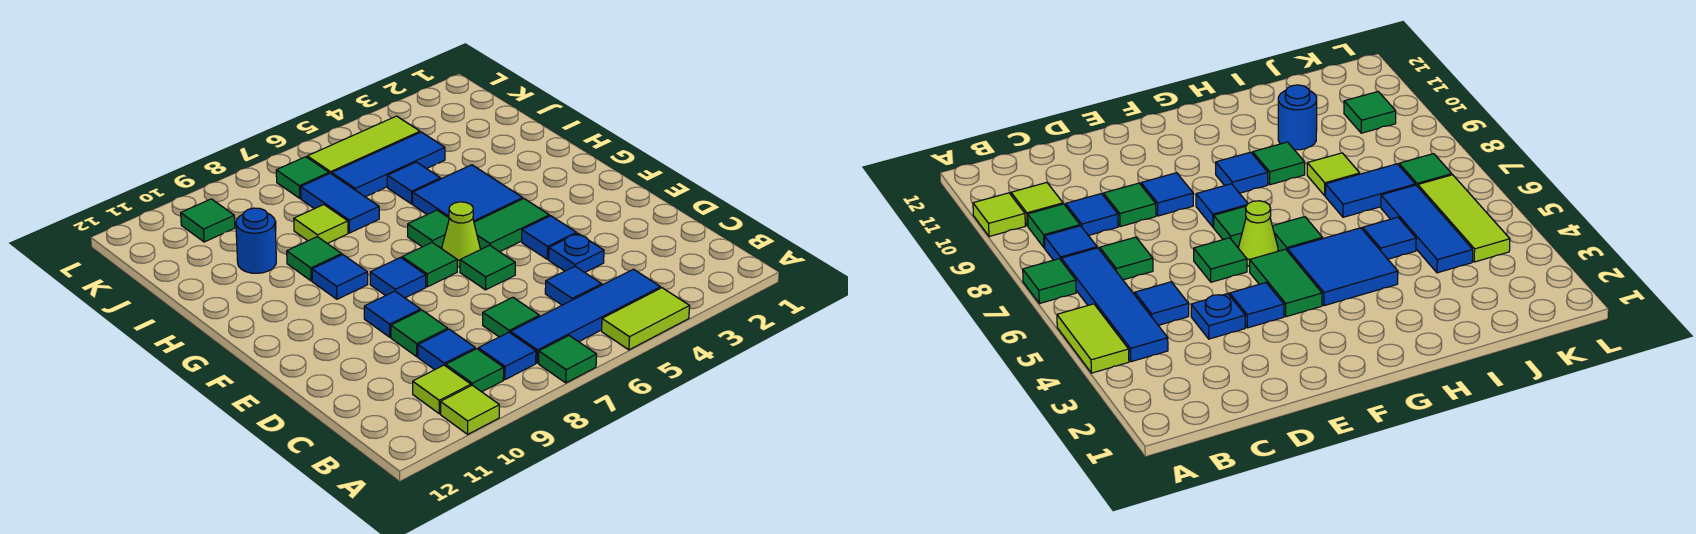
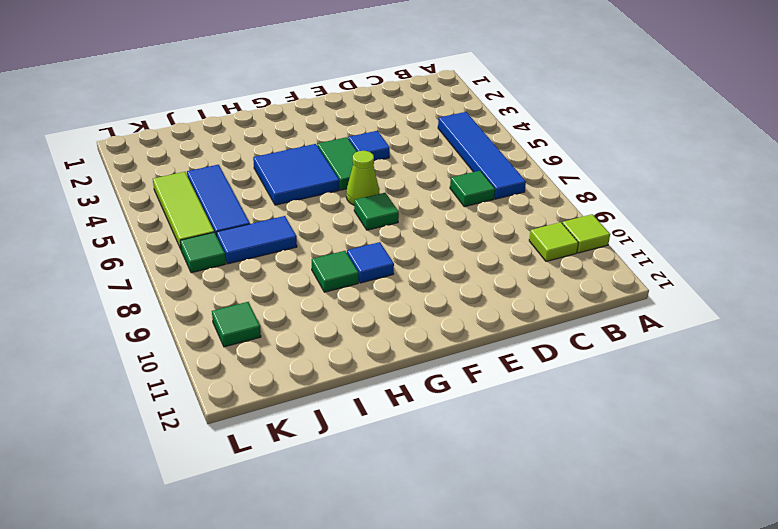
none -> lime tile A4:A5 level 1
none -> green tile A7 level 1
none -> blue tile B8 level 1
none -> green tile B9 level 1

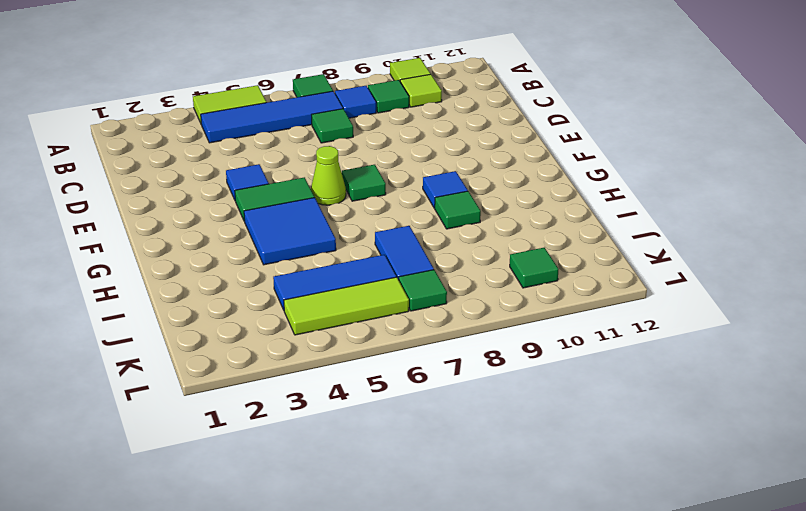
none -> blue tile C5 level 1
none -> blue tile C9 level 1
none -> blue plate D4 level 1
none -> green tile D9 level 1

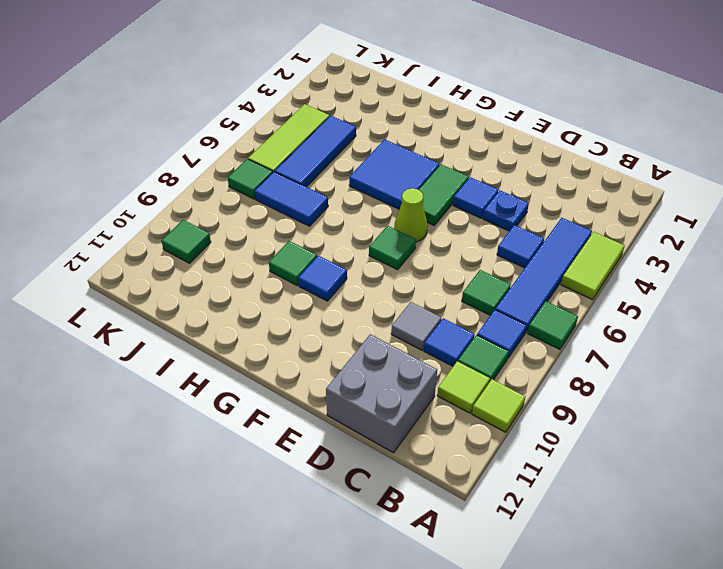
grey brick C11:D12 level 1 -> none
grey tile D9 level 1 -> green tile D9 level 1
none -> green tile E6 level 1
none -> blue tile E9 level 1
none -> blue tile F8 level 1
none -> green tile G6 level 1

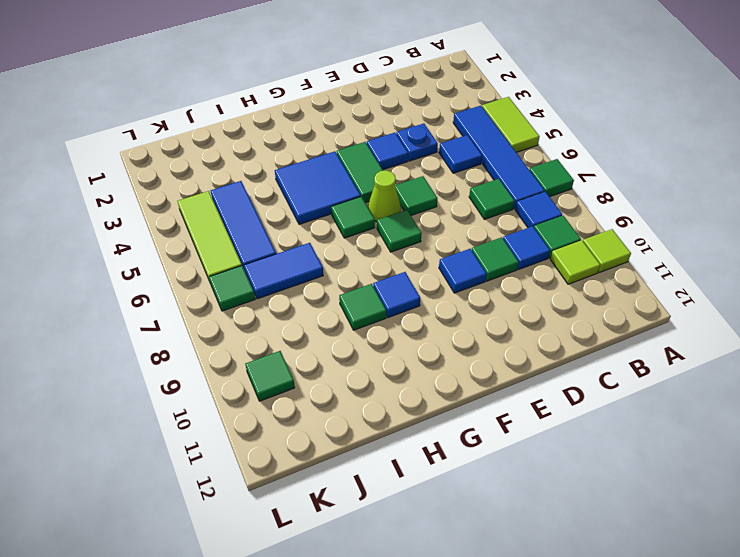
none -> blue tile F8 level 1
none -> blue tile I5 level 1
none -> lime tile I8 level 1
none -> blue round brick I10 level 1

